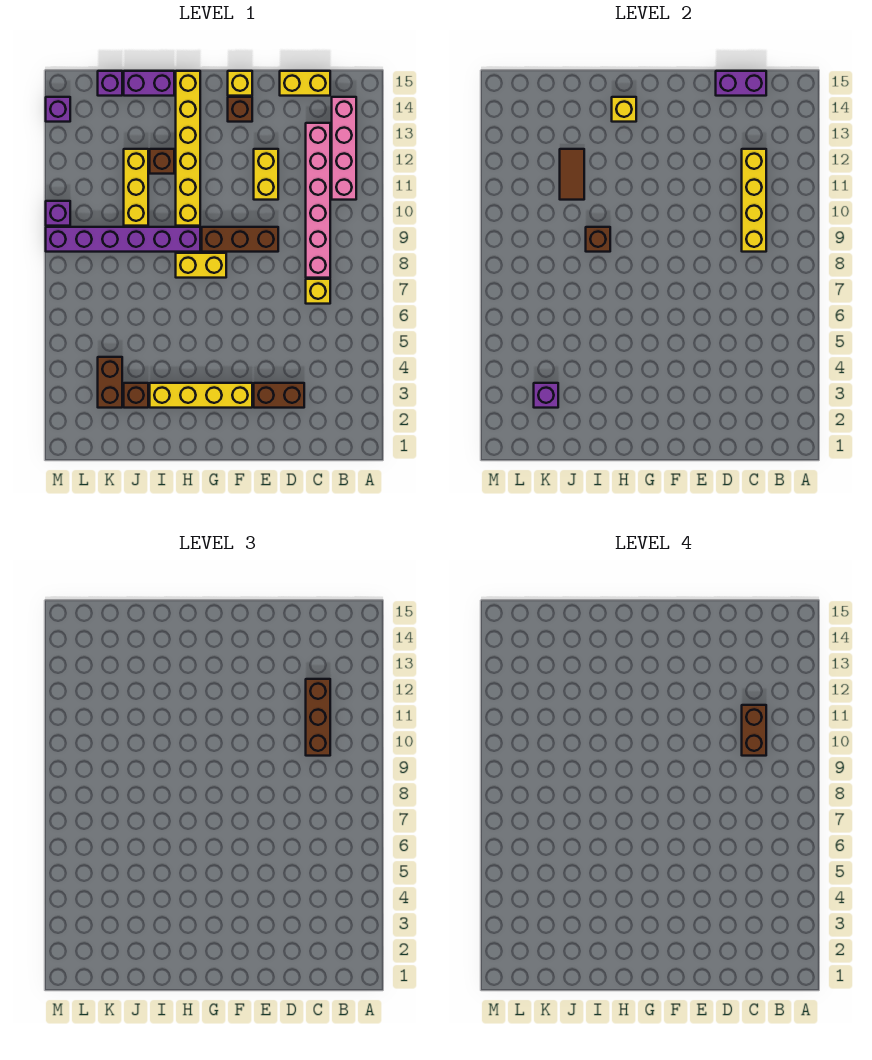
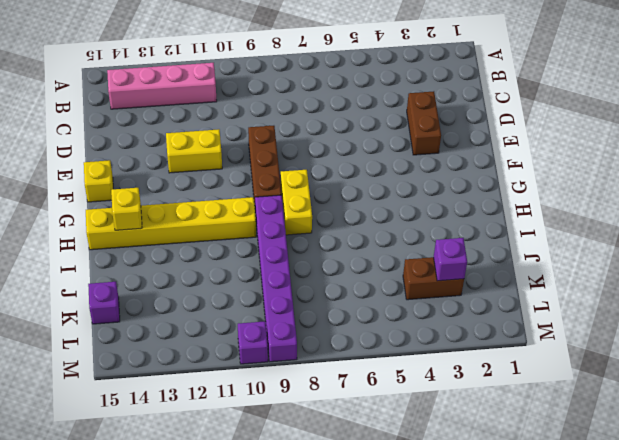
none -> yellow brick C7 level 1
none -> pink brick C8:C13 level 1
none -> yellow brick C15:D15 level 1

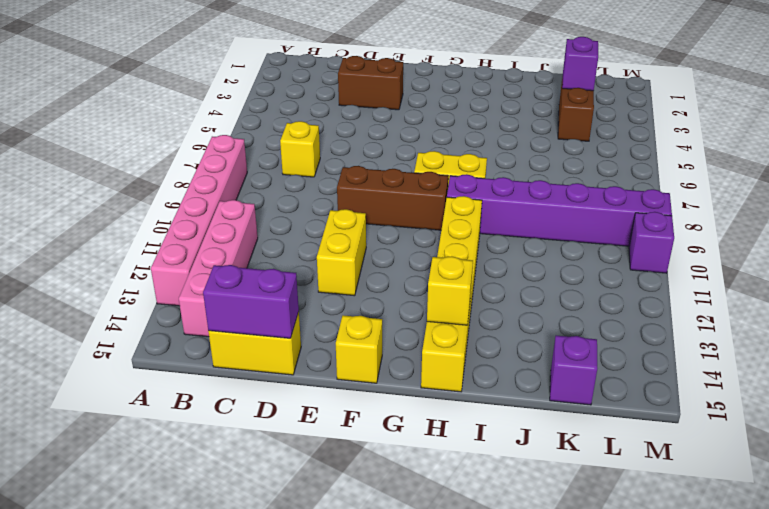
pink brick A8:A13 level 1 -> pink brick C8:C13 level 1
none -> yellow brick F3:I3 level 1
none -> brown brick F14 level 1
none -> brown brick I12 level 1

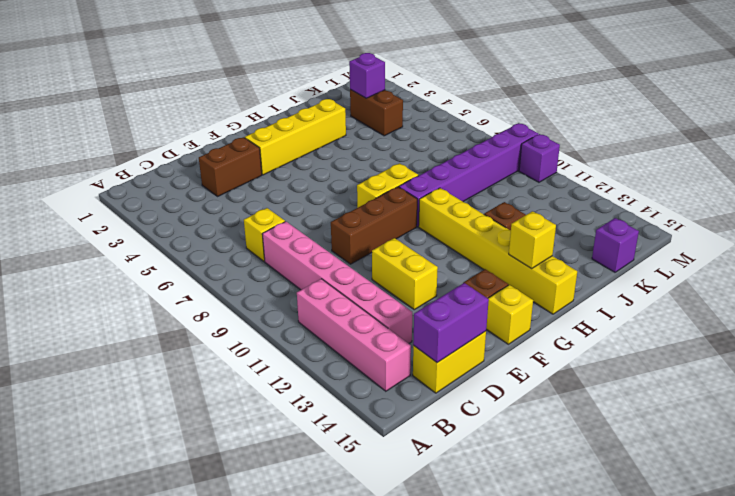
none -> purple brick I15:J15 level 1
none -> brown brick J3 level 1
none -> yellow brick J10:J12 level 1

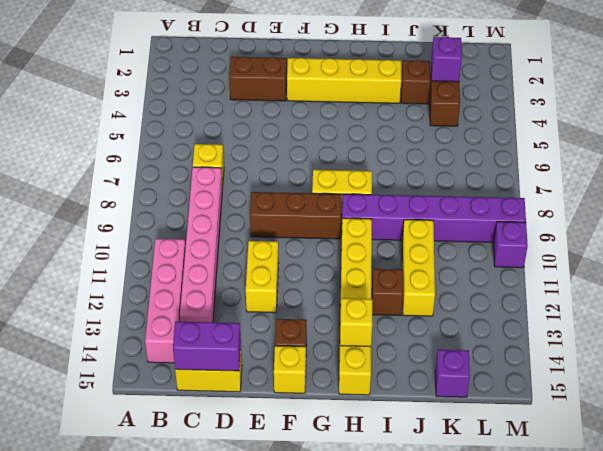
none -> purple brick I15:J15 level 1
none -> purple brick M14 level 1
none -> yellow brick C9:C12 level 2

